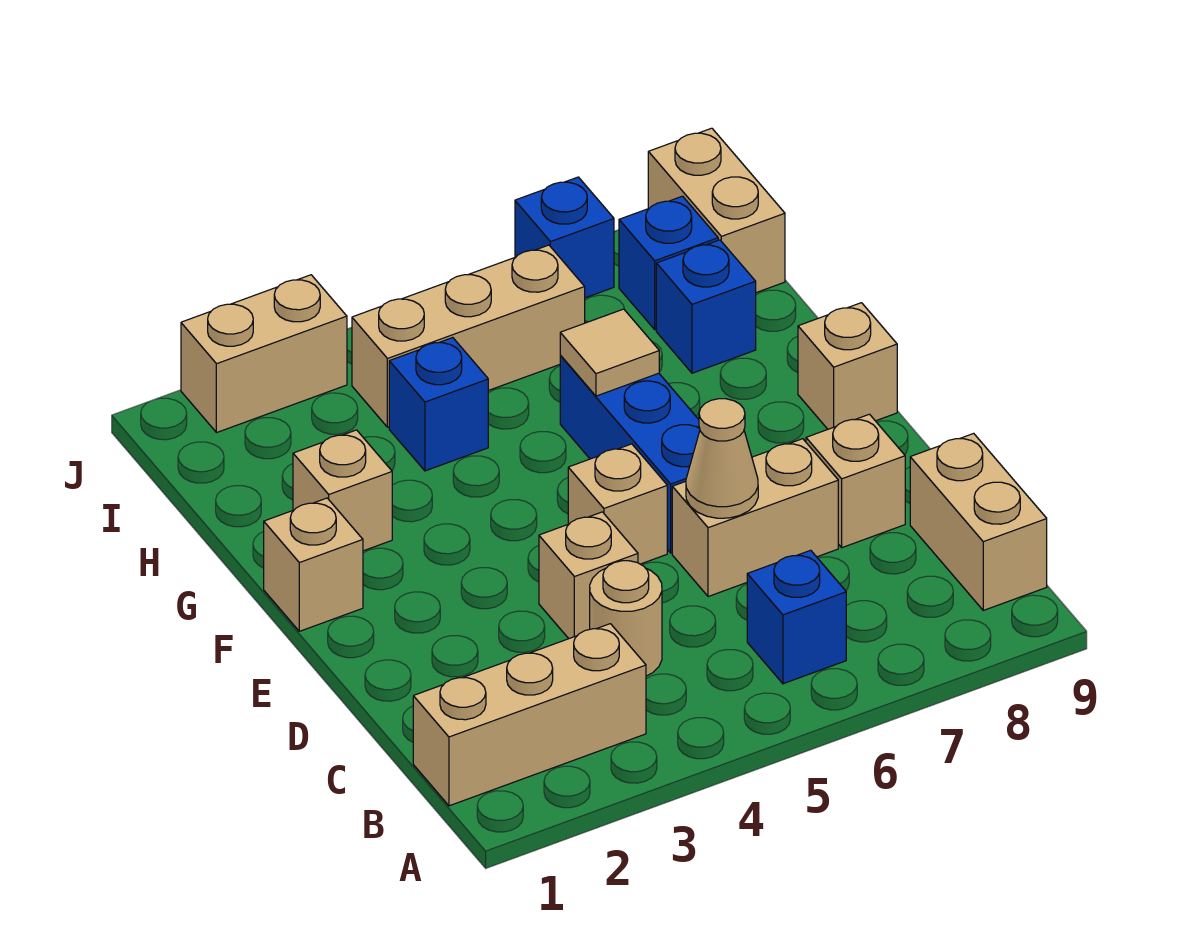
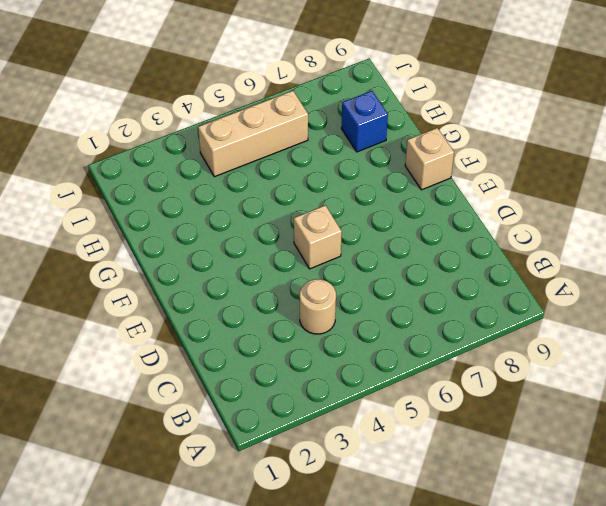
none -> tan brick B1:B3 level 1
none -> blue brick B6 level 1
none -> tan brick B9:C9 level 1

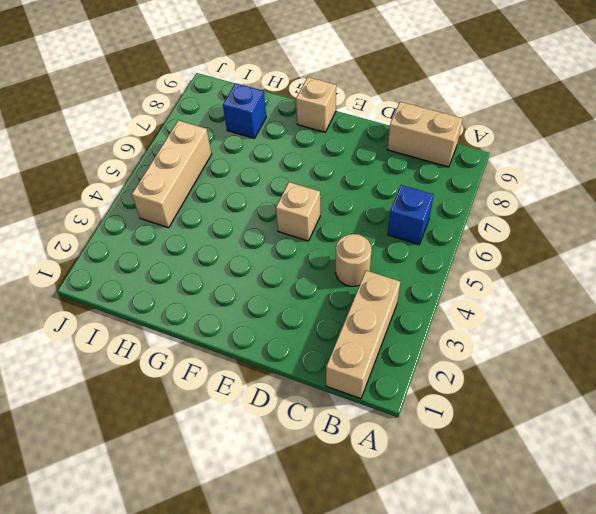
none -> tan brick D4 level 1
none -> tan brick D6:D7 level 1
none -> tan brick D8 level 1

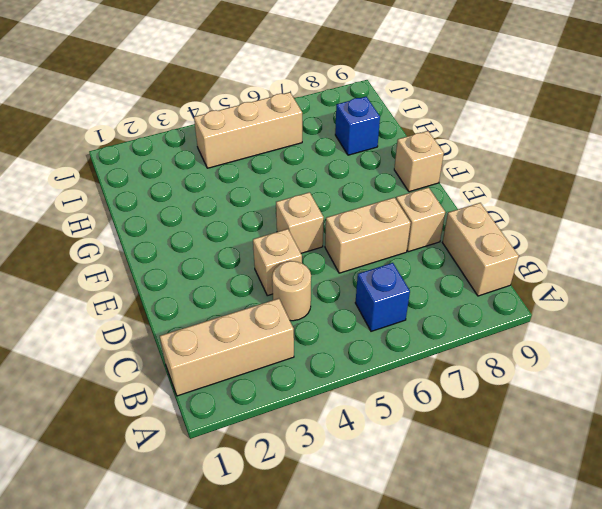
none -> blue brick E6:G6 level 1
none -> tan brick F1 level 1
none -> tan brick G2 level 1

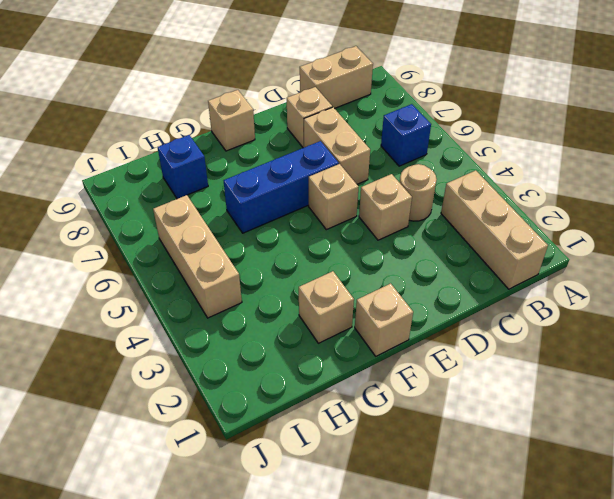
none -> blue brick H4 level 1
none -> blue brick I8 level 1
none -> tan brick I9:J9 level 1

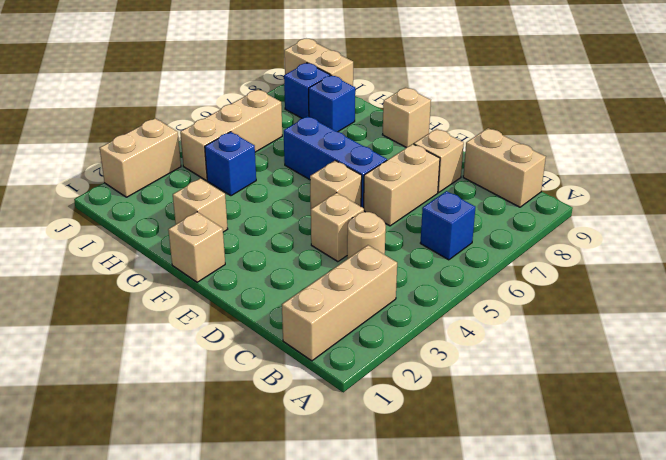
none -> blue brick J7 level 1
none -> tan cone D6 level 2
none -> tan tile G6 level 2

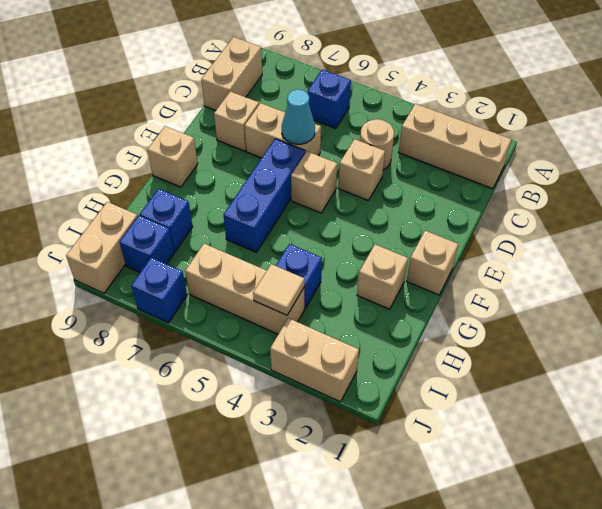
cyan cone D6 level 2 -> tan cone D6 level 2
tan tile I4 level 2 -> tan tile G6 level 2

